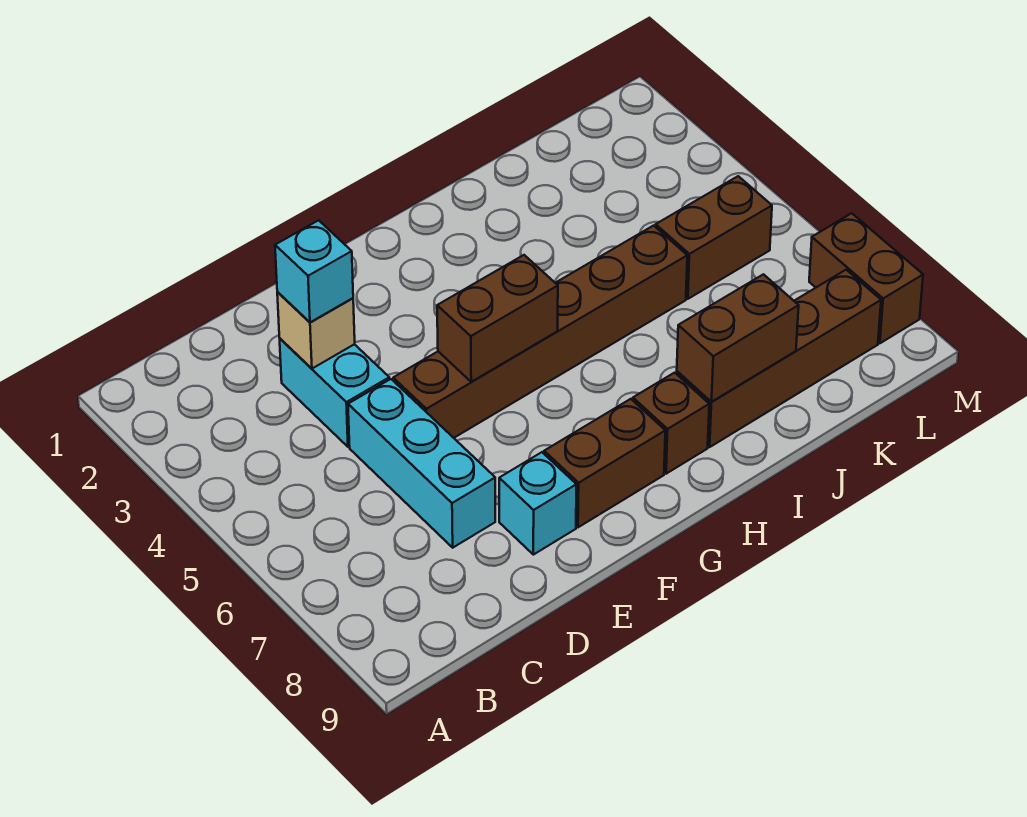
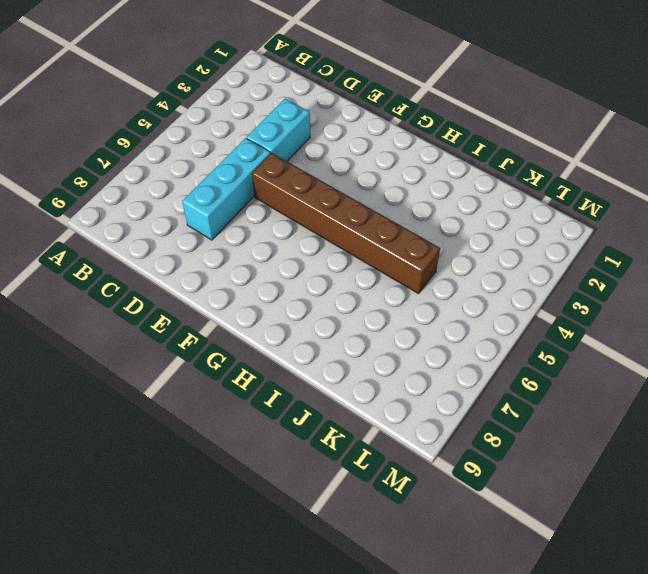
none -> cyan brick E8 level 1
none -> brown brick F8:G8 level 1
none -> brown brick H8 level 1

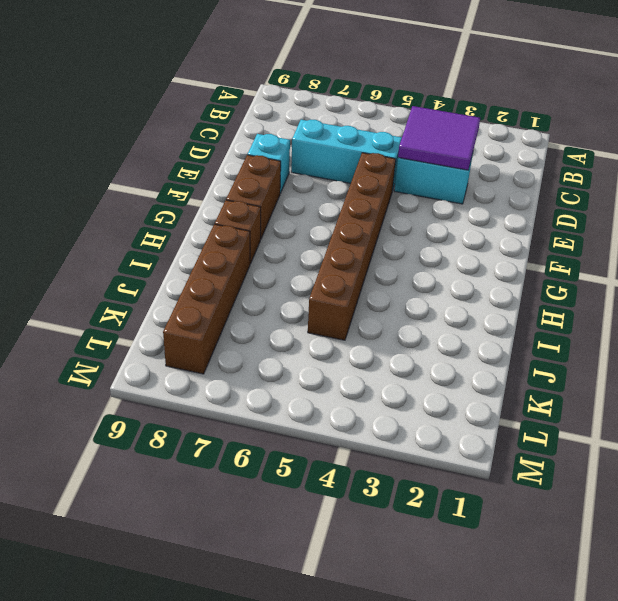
purple tile C3:D4 level 2 -> tan brick D3 level 2
none -> brown brick K5:L5 level 1
none -> brown brick M7:M8 level 1
none -> brown brick F5:G5 level 2

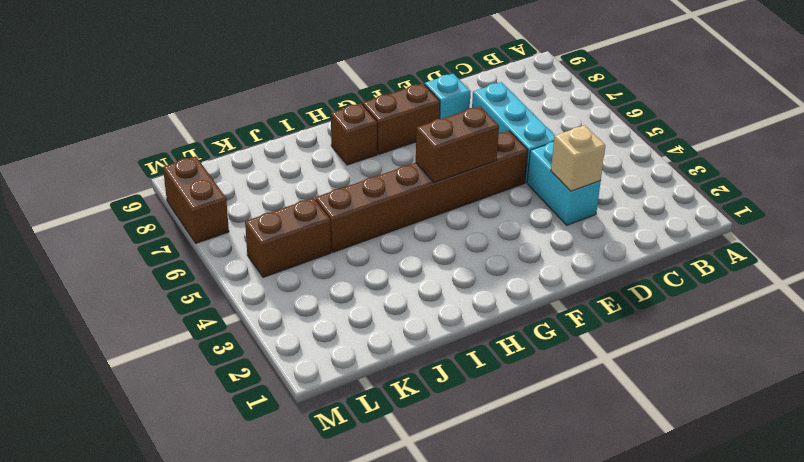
none -> brown brick I8:L8 level 1
none -> brown brick I8:J8 level 2
none -> cyan brick D3 level 3

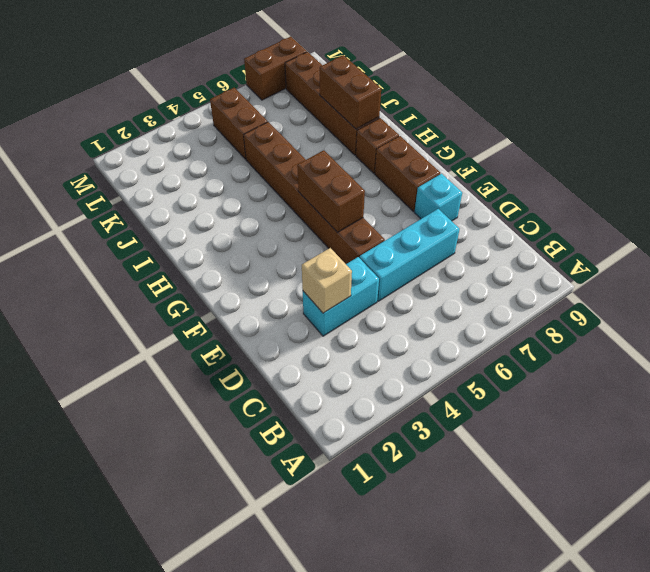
none -> cyan brick D3 level 3

